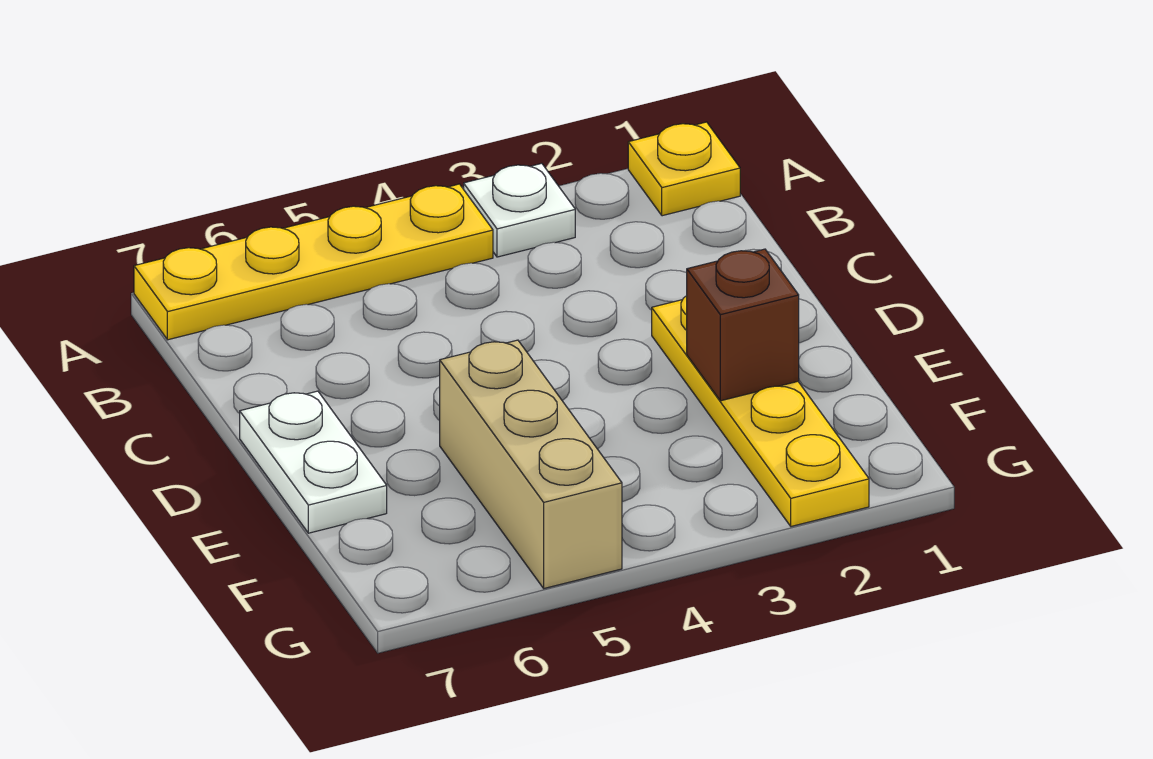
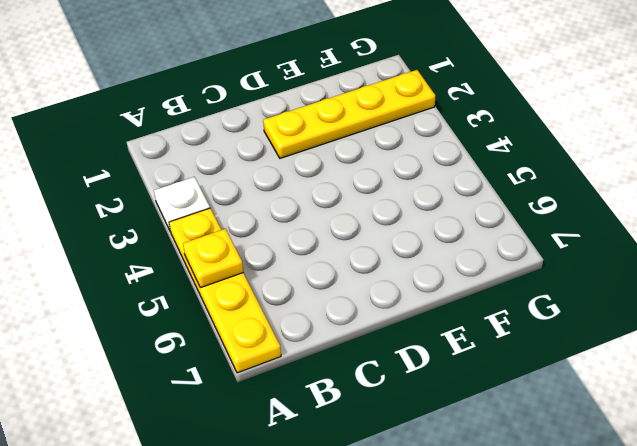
yellow plate A5 level 2 -> yellow plate A1 level 1
none -> white plate D7:E7 level 1
none -> tan brick E5:G5 level 1

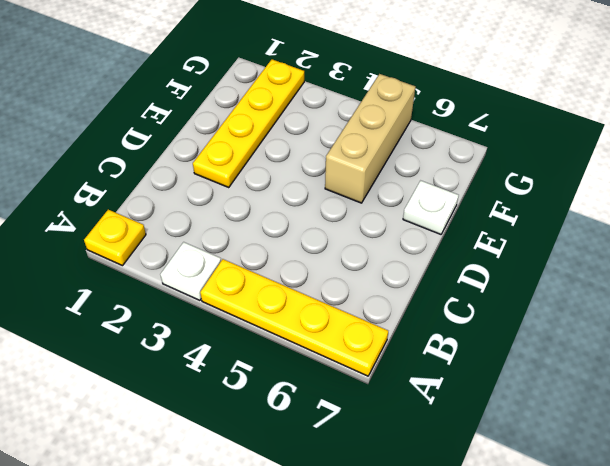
white plate E7 level 1 -> white plate D7:E7 level 1
none -> brown brick E2 level 2

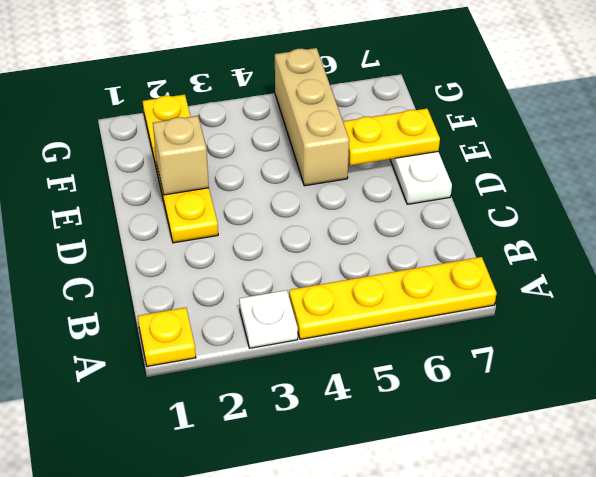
tan brick E2 level 2 -> brown brick E2 level 2
yellow plate E6:E7 level 2 -> none

